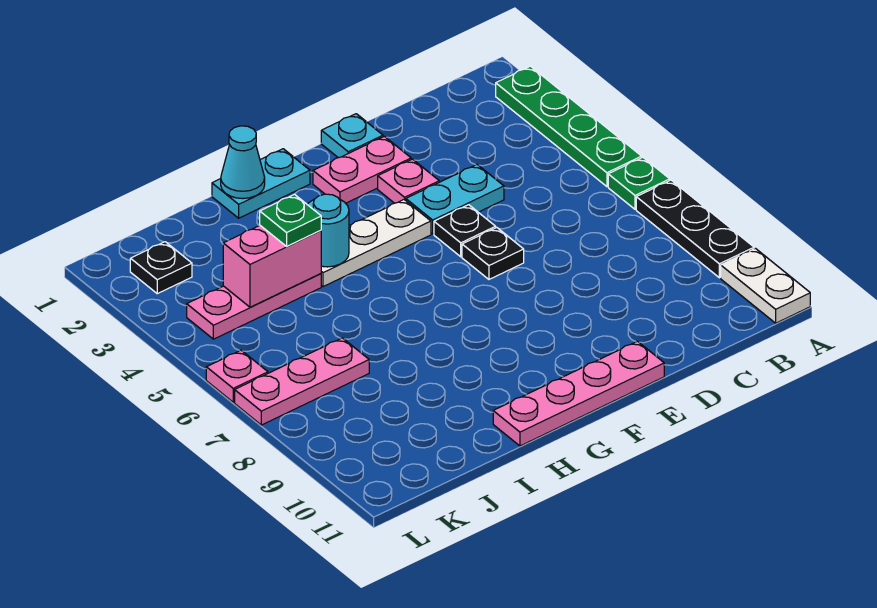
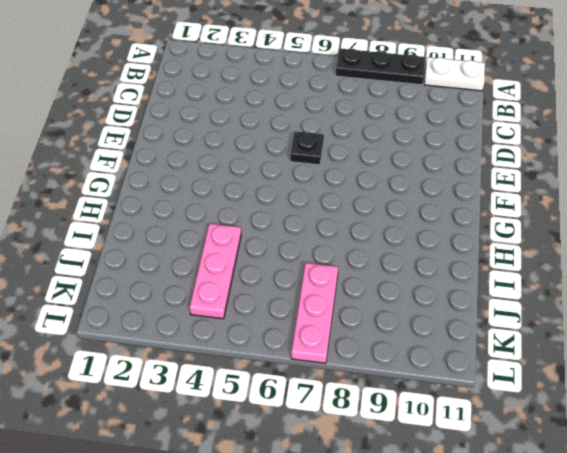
none -> green plate A2:A5 level 1
none -> green plate A6 level 1
none -> cyan plate D4:E4 level 1

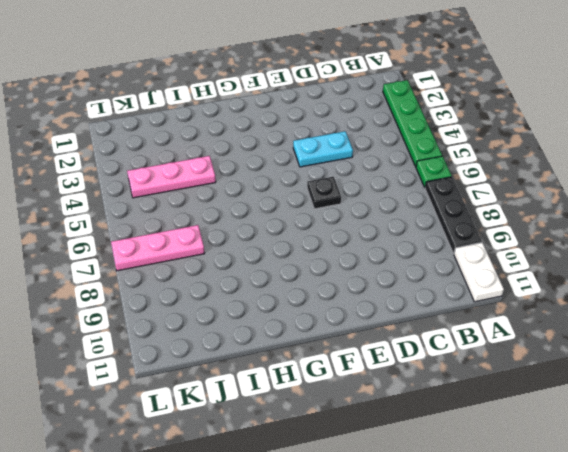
none -> cyan plate E1 level 1
none -> pink plate E2:F2 level 1
none -> pink plate E3 level 1

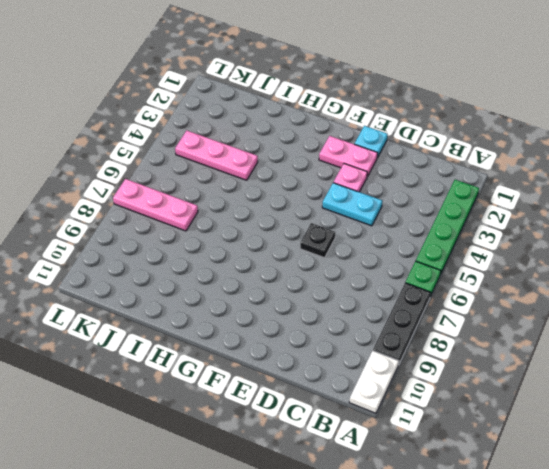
none -> black plate E5 level 1
none -> pink plate E11:H11 level 1
none -> white plate F4:H4 level 1

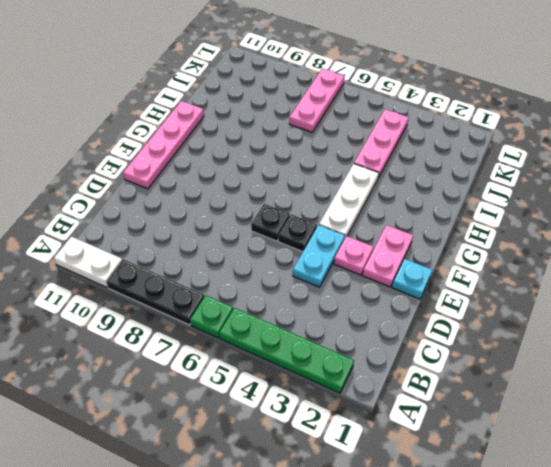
none -> cyan plate G1:H1 level 1
none -> black plate K2 level 1
none -> pink plate L6 level 1

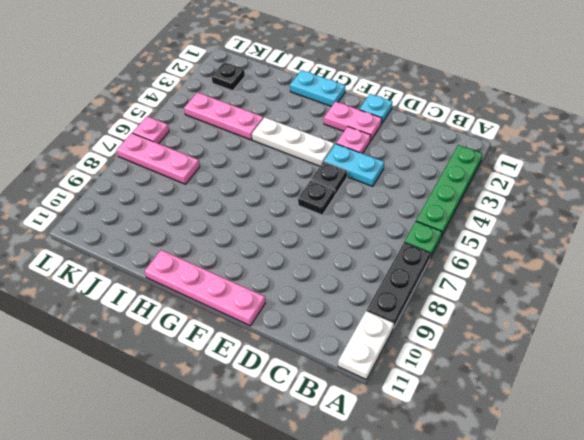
none -> cyan cone H1 level 2
none -> cyan round brick H4 level 2
none -> pink brick I4:J4 level 2

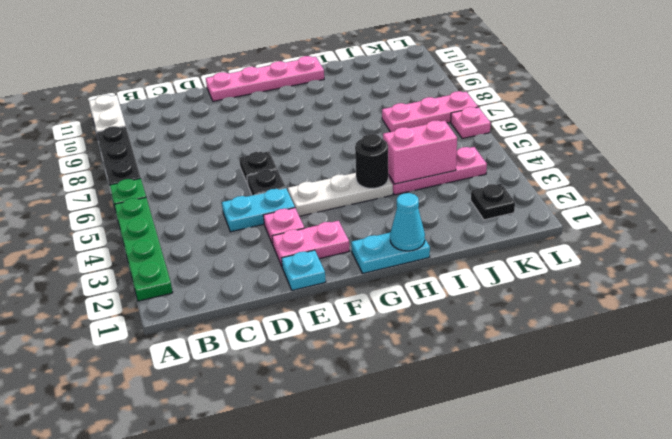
black round brick H4 level 2 -> cyan round brick H4 level 2
none -> green plate I4 level 3

